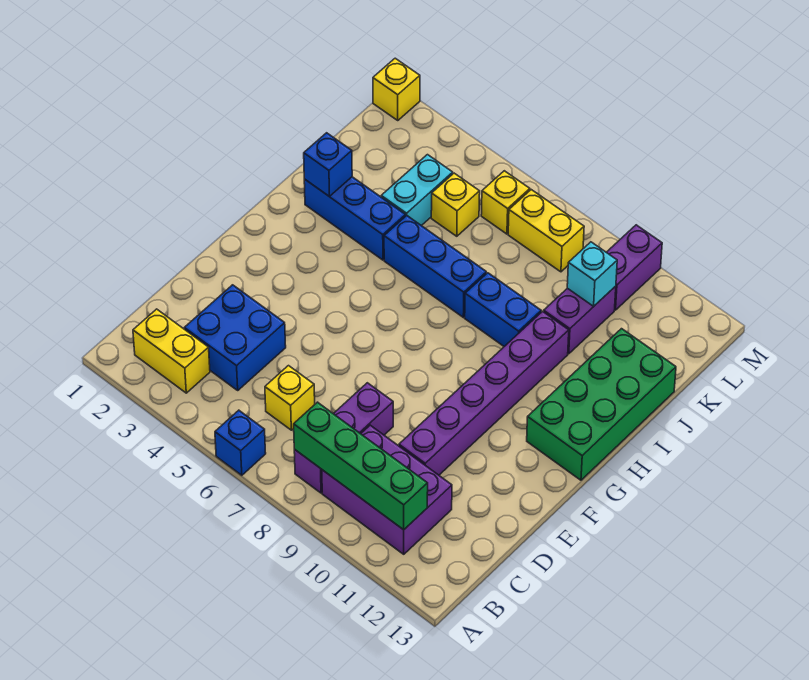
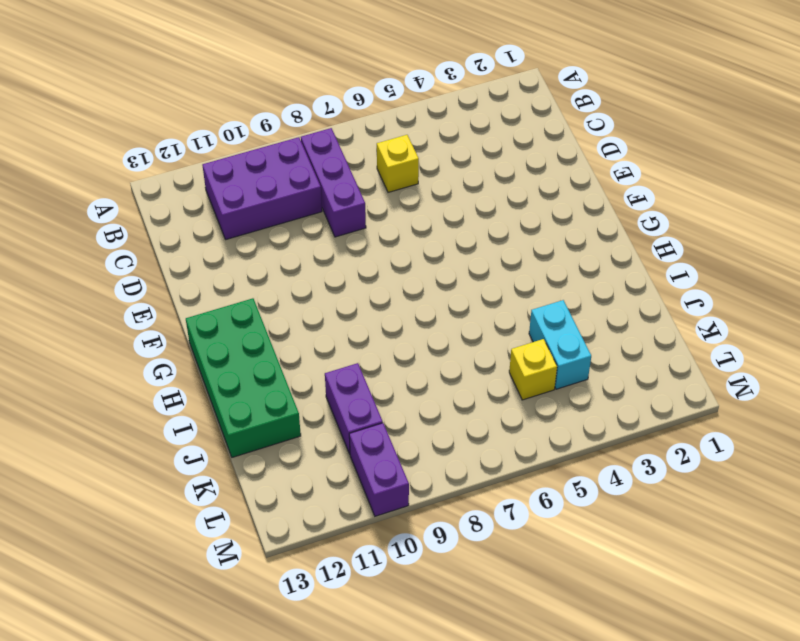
none -> blue brick A6 level 1
none -> yellow brick B2:B3 level 1
none -> blue brick C3:D4 level 1

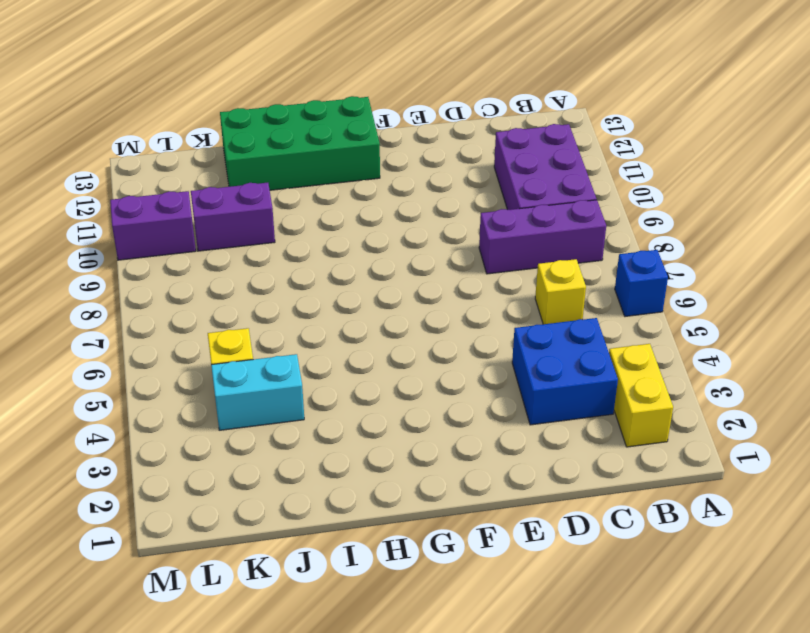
none -> purple brick D10:I10 level 1
none -> blue brick I2:I4 level 1
none -> blue brick I5:I7 level 1

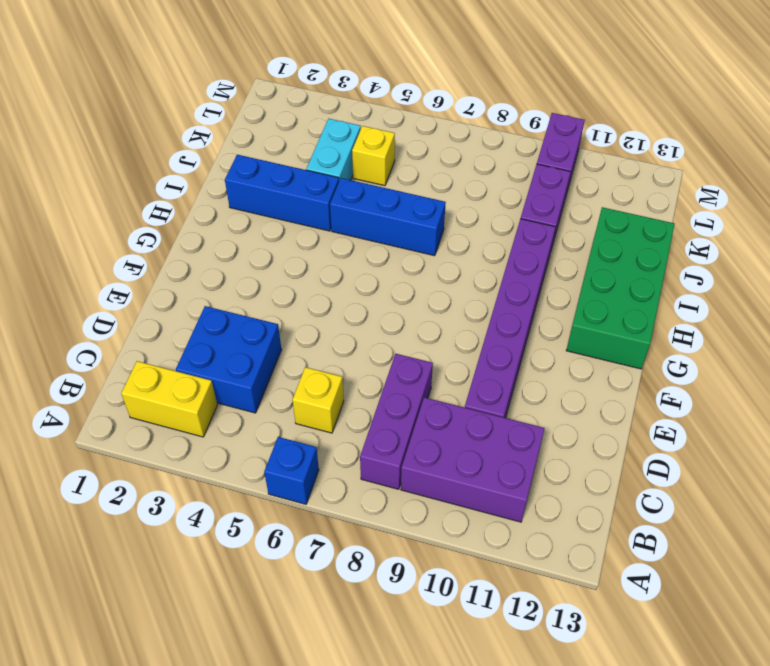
none -> blue brick I8:I9 level 1
none -> yellow brick L6 level 1
none -> yellow brick L7:L8 level 1

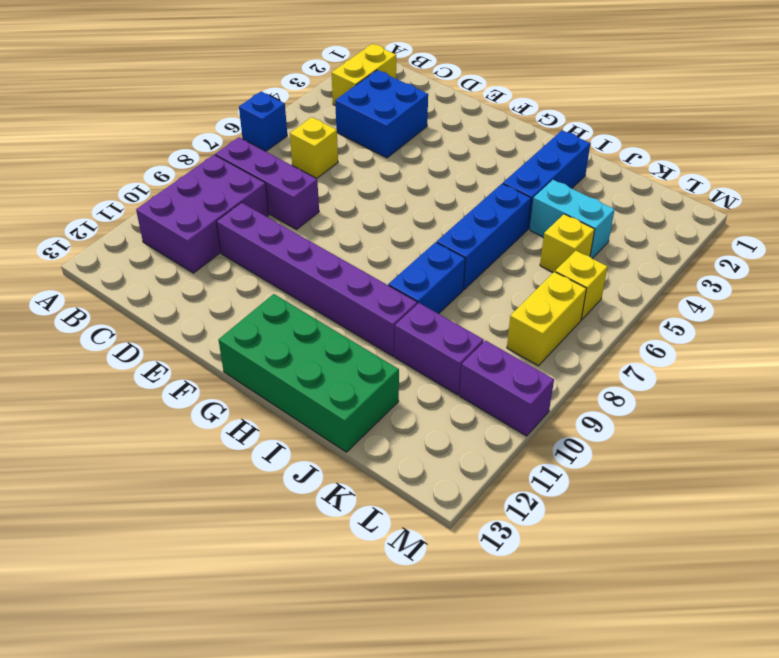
none -> yellow brick M1 level 1
none -> green brick B8:B11 level 2
none -> blue brick I2 level 2

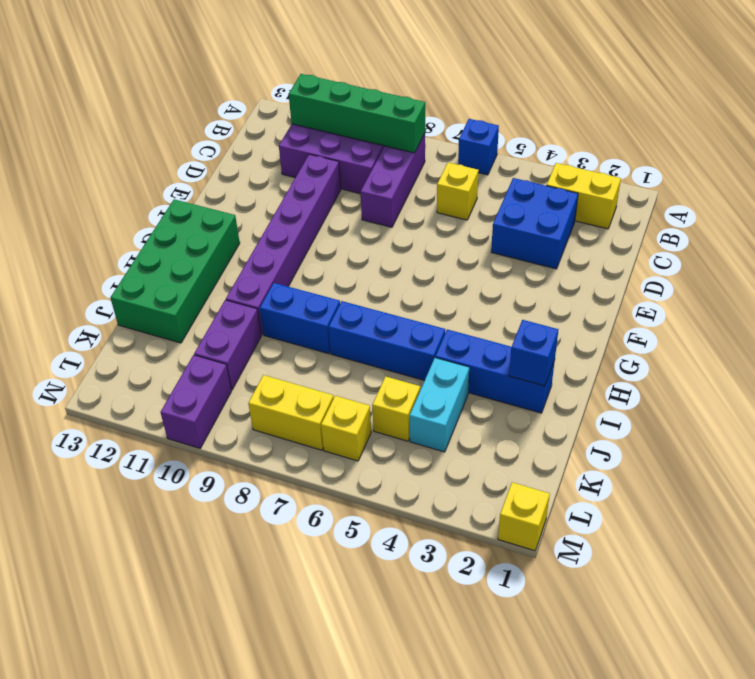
none -> cyan brick K10 level 2

